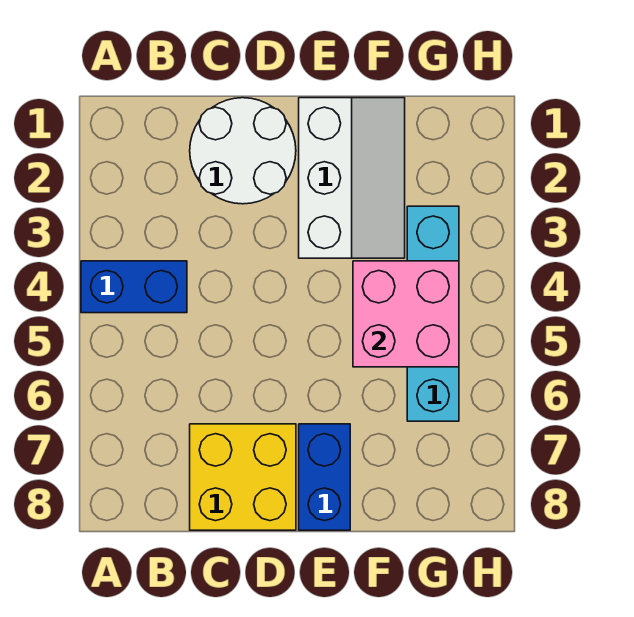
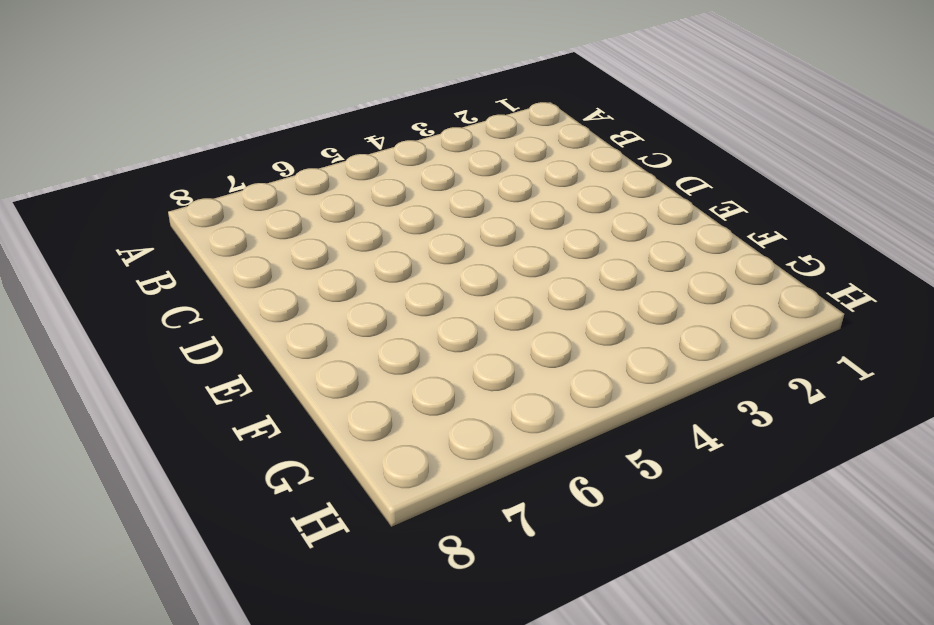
none -> blue brick A4:B4 level 1
none -> white round brick C1:D2 level 1

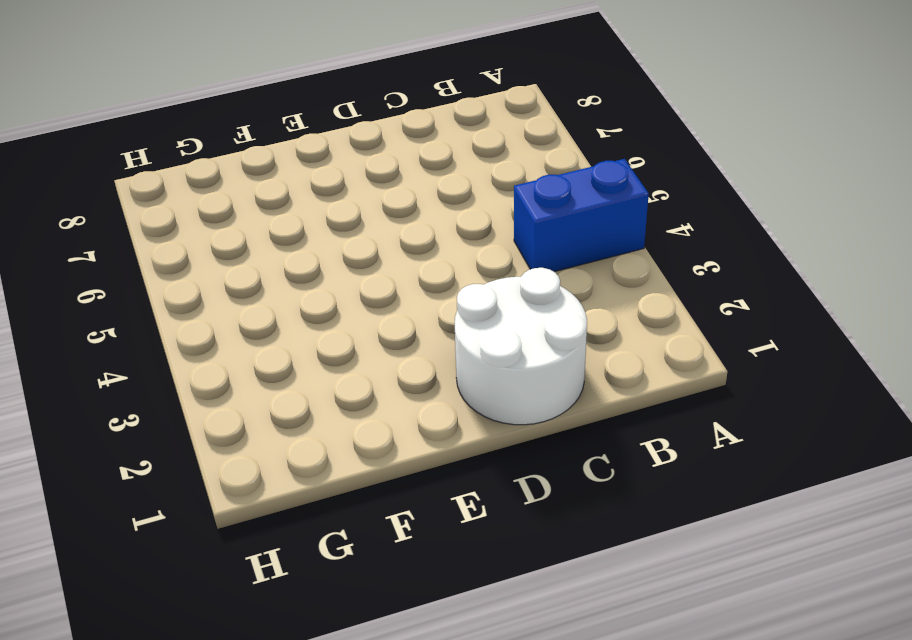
none -> yellow brick C7:D8 level 1
none -> white slope E1:F3 level 1 top E

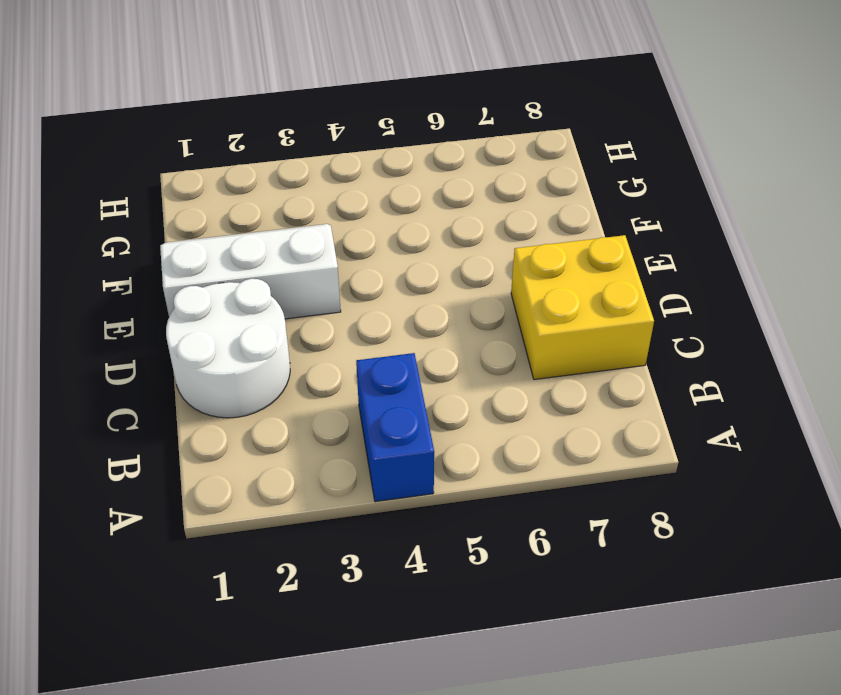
none -> blue brick E7:E8 level 1
none -> cyan brick G3:G6 level 1

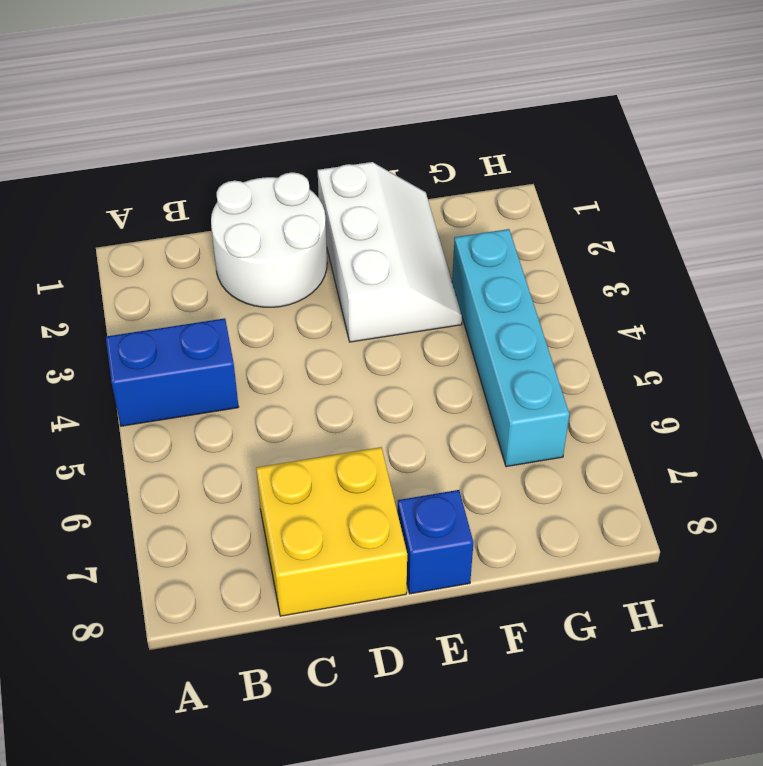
blue brick E8 level 1 -> blue brick E7:E8 level 1
none -> pink brick F4:G5 level 2

